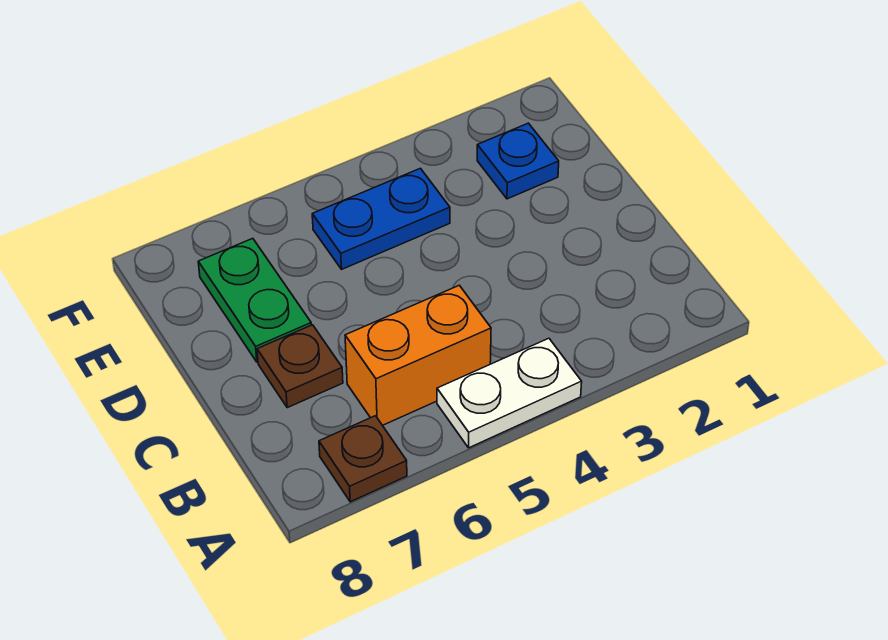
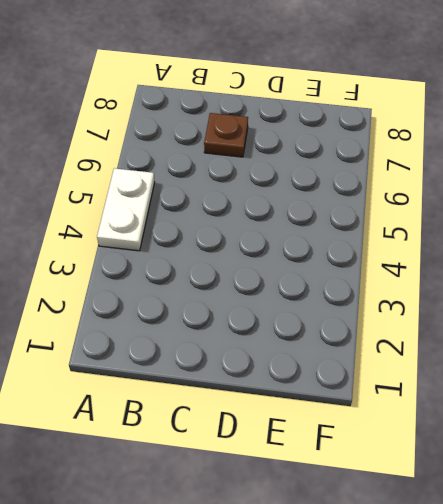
none -> brown plate A7 level 1
none -> orange brick B5:B6 level 1

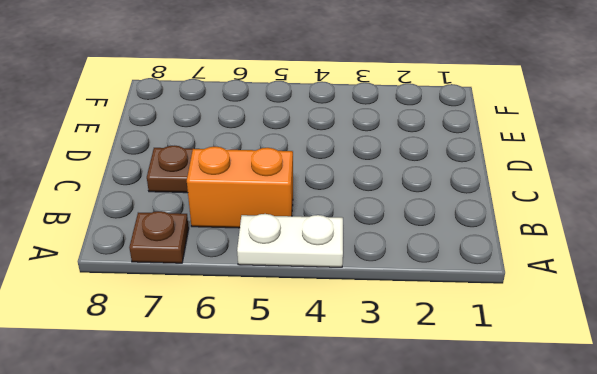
none -> green plate D7:E7 level 1
none -> blue plate E2 level 1

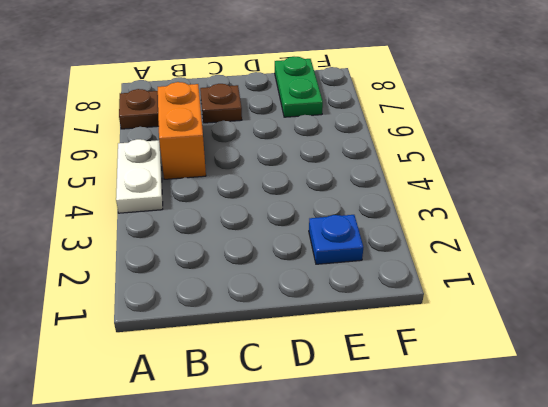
green plate E7:E8 level 1 -> green plate D7:E7 level 1
none -> blue plate E4:E5 level 1

